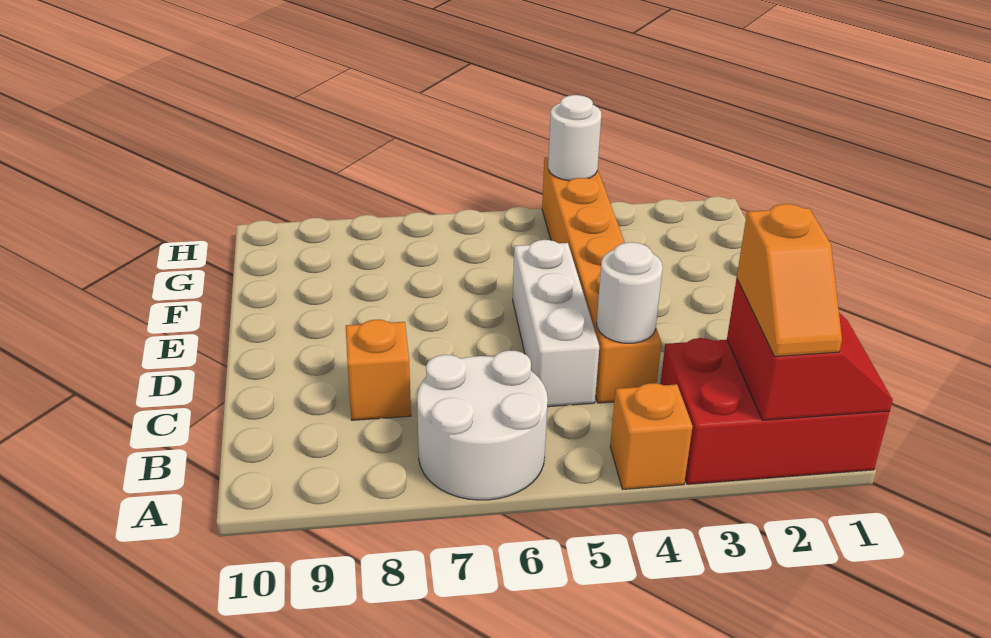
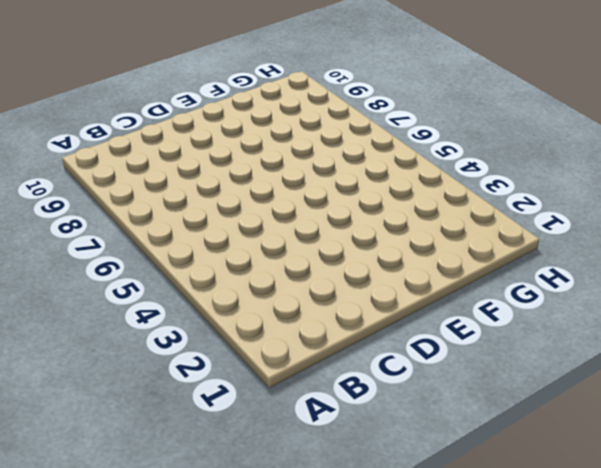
none -> red brick A1:B3 level 1
none -> orange brick A4 level 1

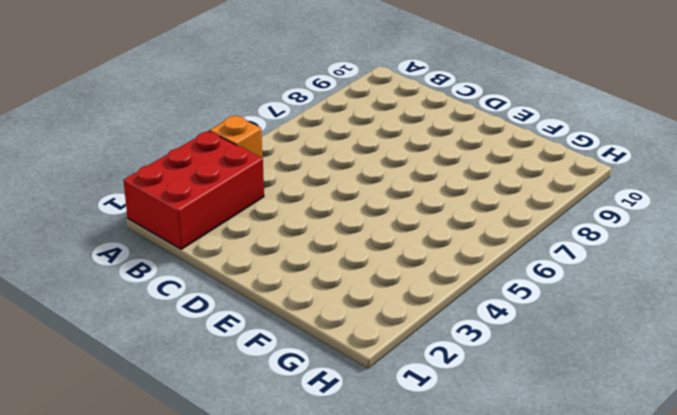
none -> white round brick A6:B7 level 1
none -> orange brick C4:H4 level 1

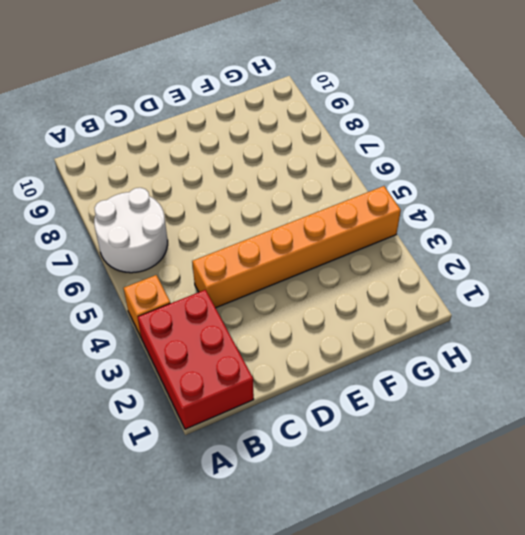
none -> white brick C5:E5 level 1
none -> orange brick C8 level 1

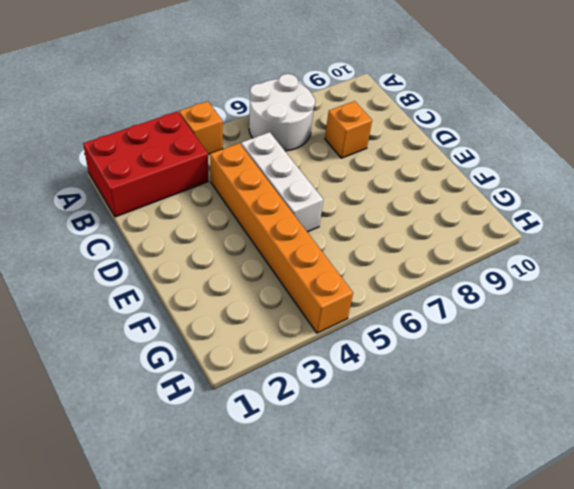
none -> red slope A1:B2 level 2 top 2
none -> white round brick C4 level 2

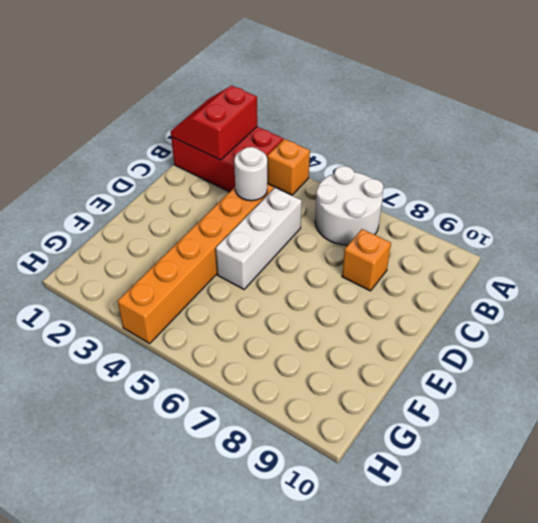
none -> white round brick H4 level 2
none -> orange slope A2:B2 level 3 top B

